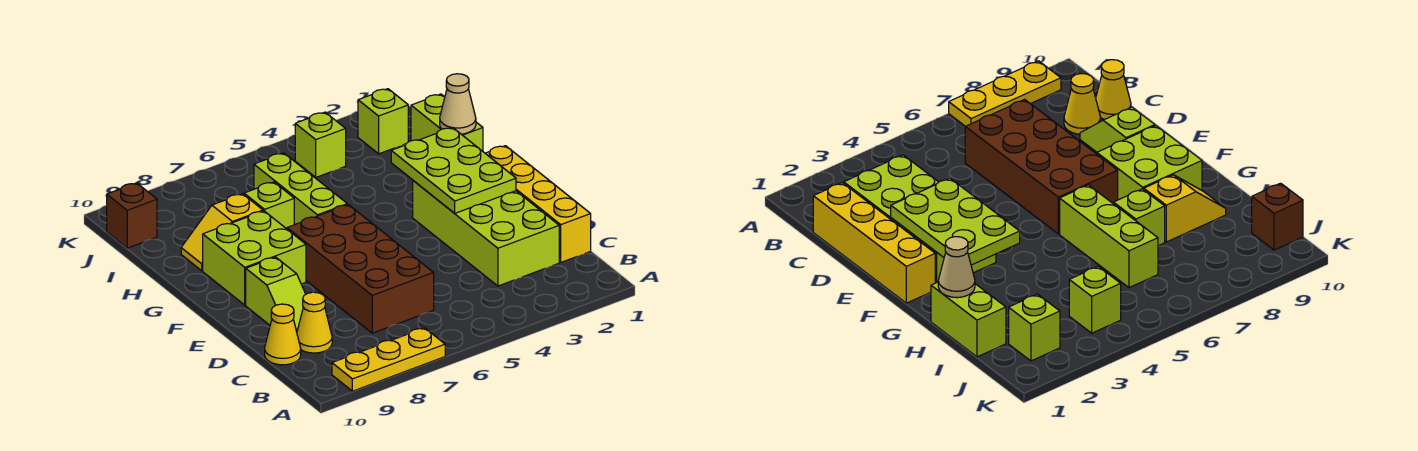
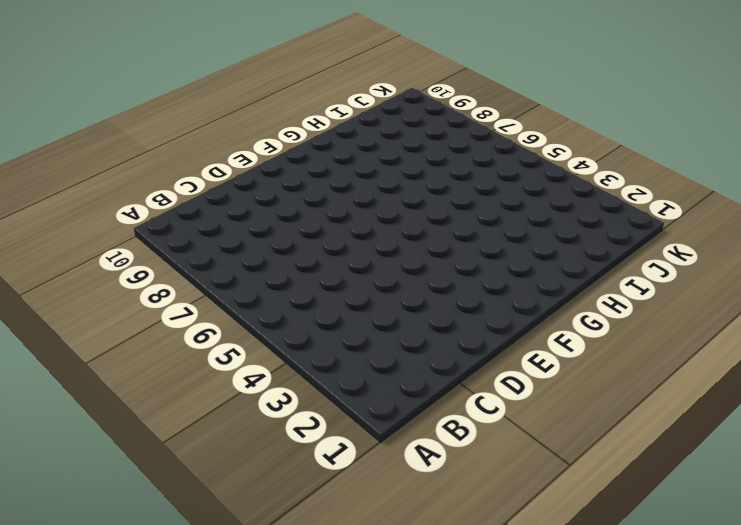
none -> yellow plate A7:A9 level 1
none -> yellow brick C1:F1 level 1
none -> lime brick C2:F3 level 1

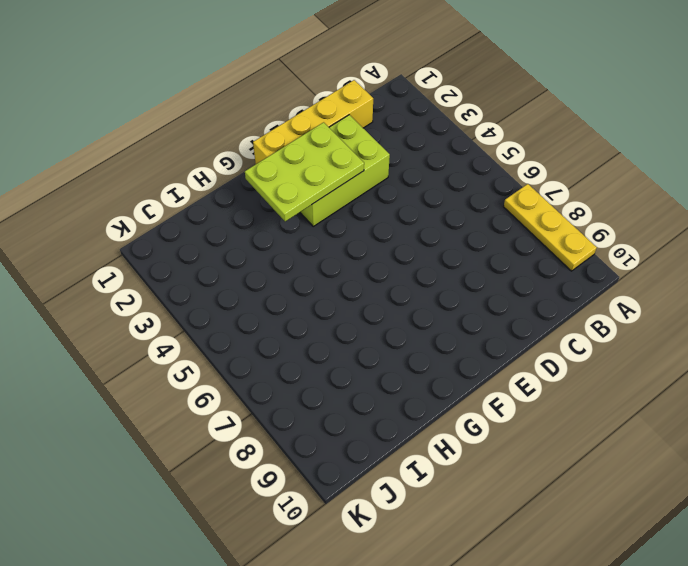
lime brick D2:F3 level 1 -> lime brick C2:F3 level 1
none -> brown brick C6:F7 level 1
none -> yellow cone C9 level 1
none -> yellow cone C10 level 1

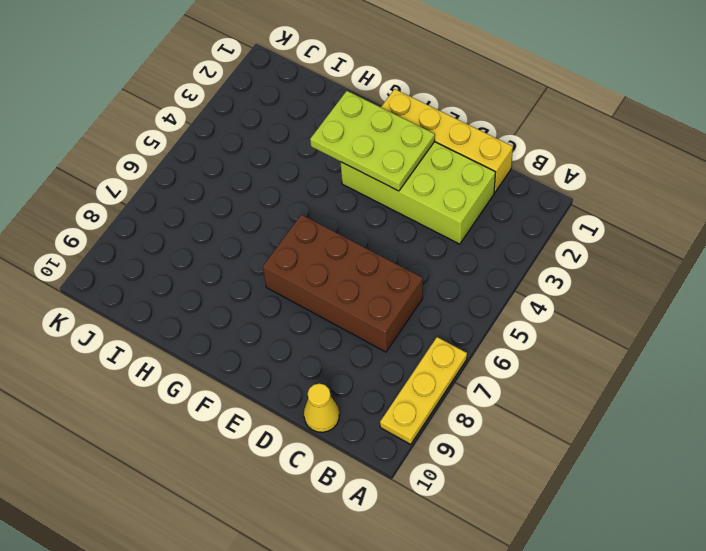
none -> yellow cone C9 level 1
none -> lime slope D9:E9 level 1 top E
none -> lime brick F8:G9 level 1

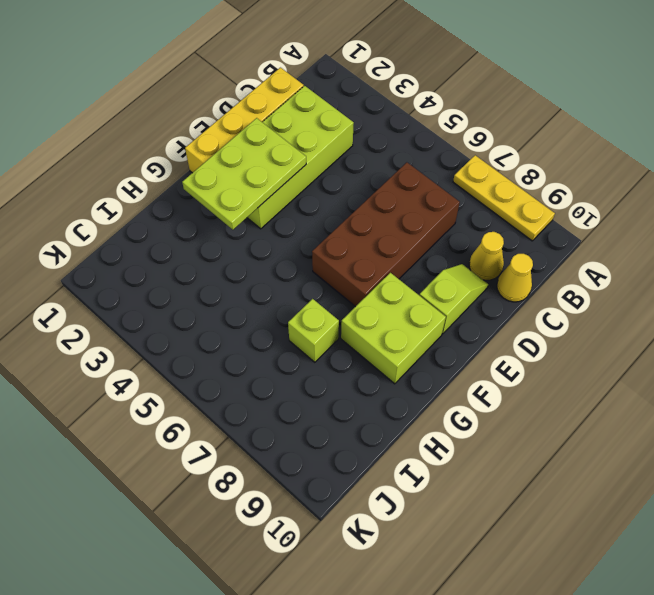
none -> lime brick G6:I6 level 1
none -> lime brick H1:I1 level 1
none -> yellow slope H8:H9 level 1 top 8

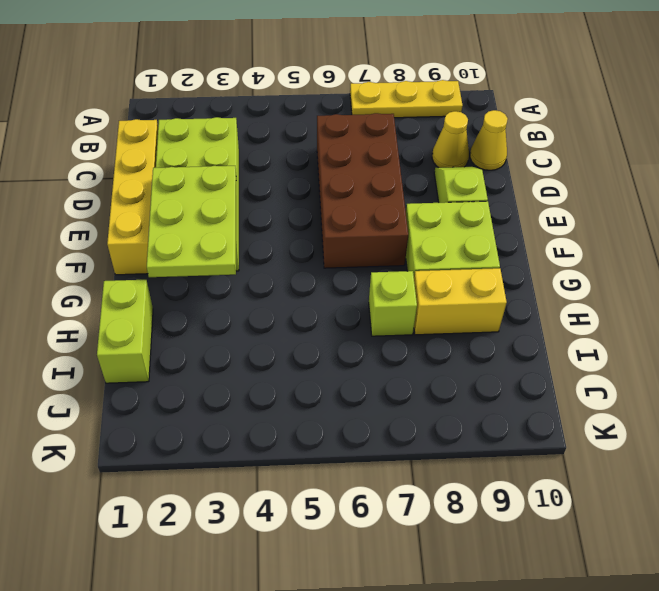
yellow brick H8:H9 level 1 -> yellow slope H8:H9 level 1 top 8
none -> lime brick G6:I6 level 1
none -> lime brick J2 level 1
none -> lime brick J4 level 1

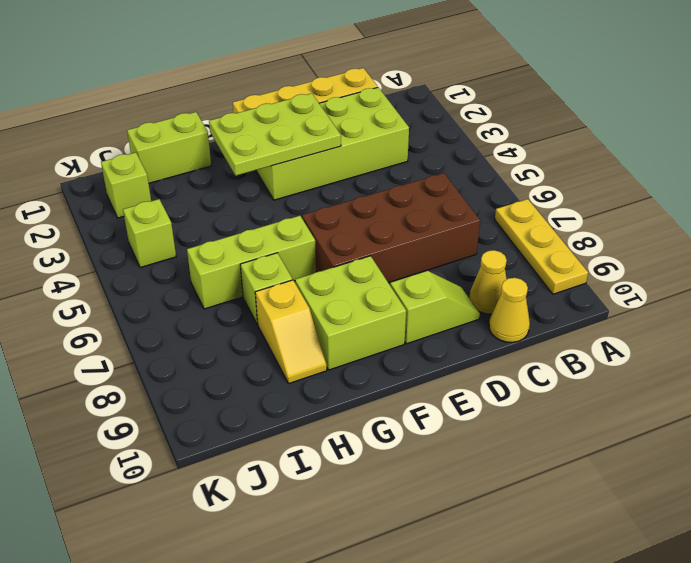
none -> brown brick J10 level 1
none -> tan cone H1 level 2

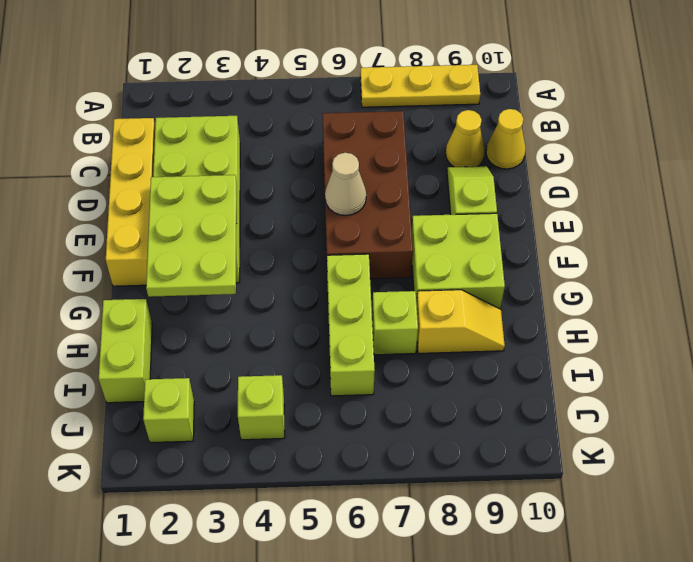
tan cone E6 level 2 -> tan cone H1 level 2
none -> brown brick J10 level 1

